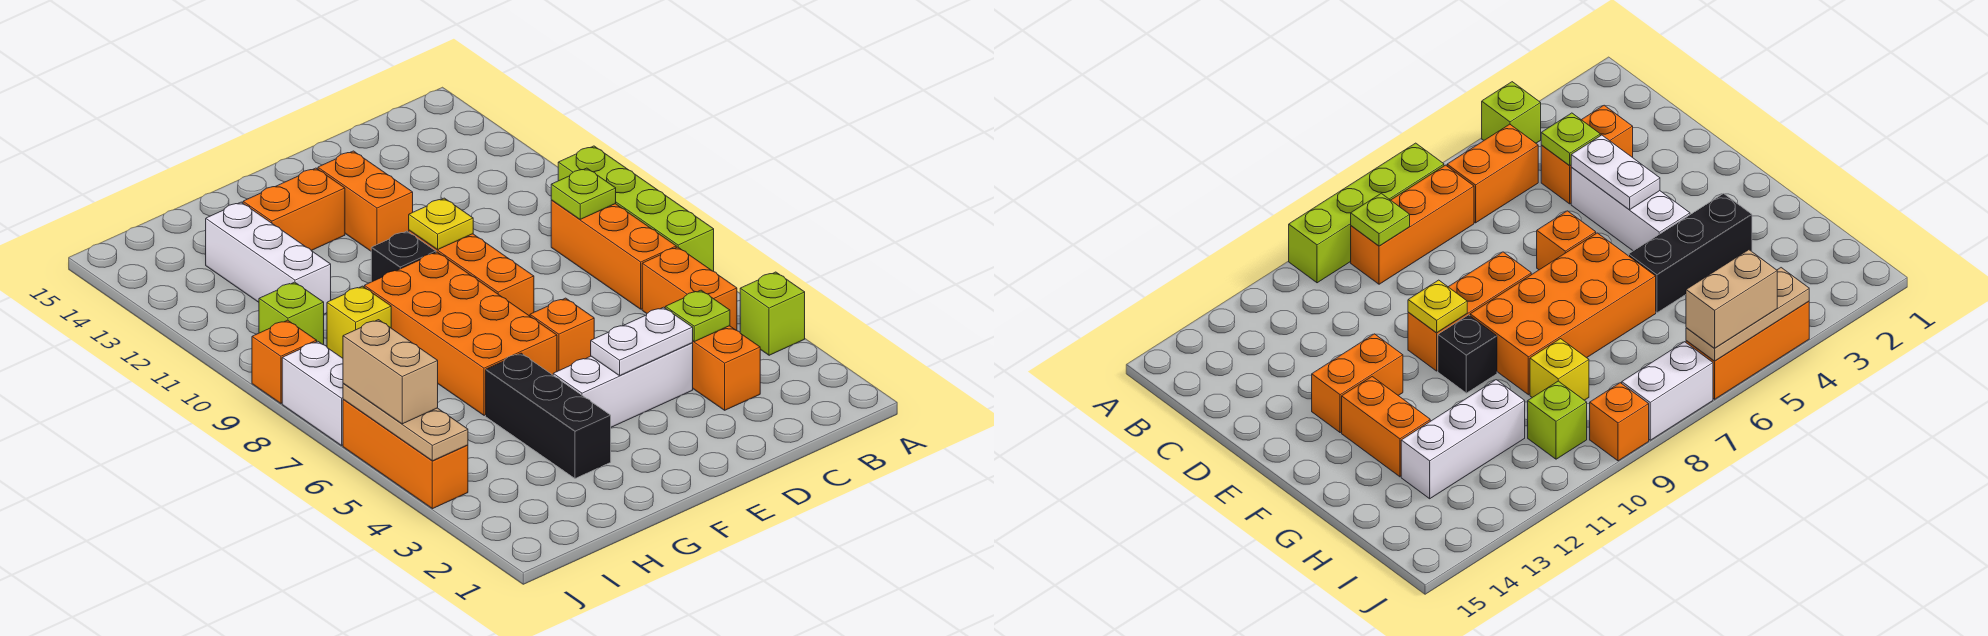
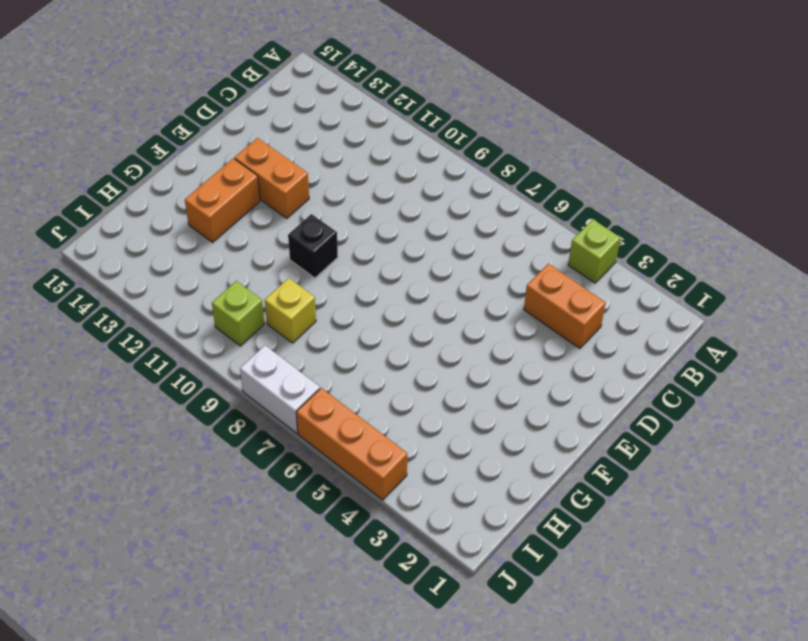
none -> lime brick A7:A10 level 1
none -> orange brick B5:B6 level 1
none -> orange brick B7:B9 level 1

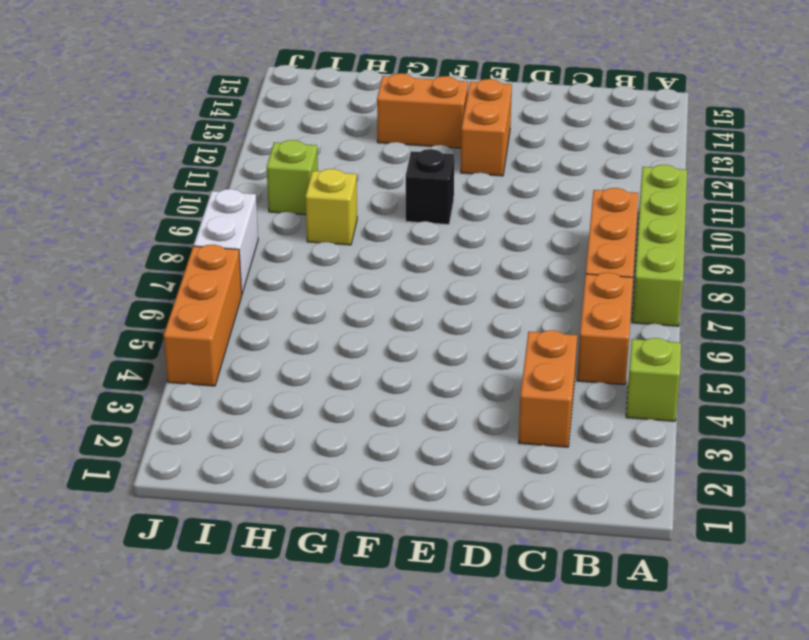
none -> white brick D4:F4 level 1
none -> orange brick E6 level 1
none -> orange brick E8:E10 level 1

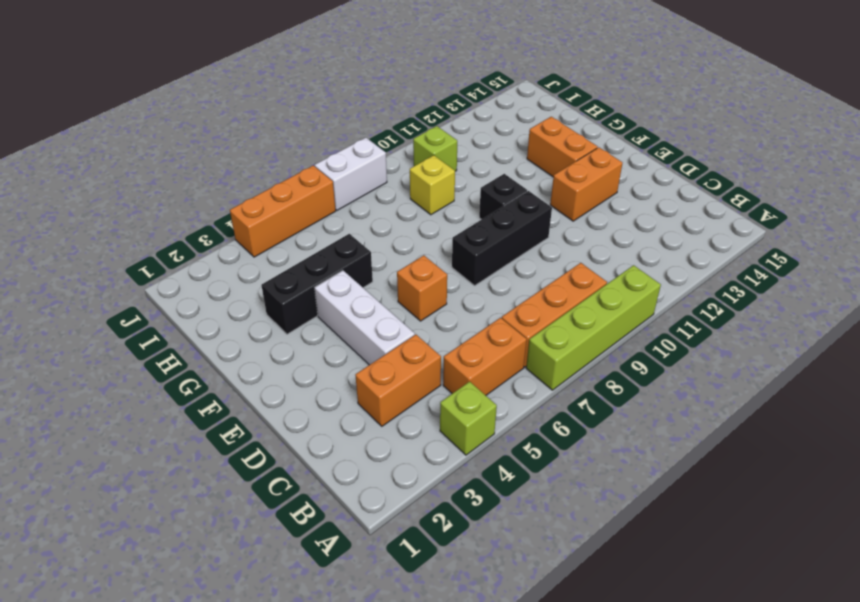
black brick E8:E10 level 1 -> orange brick E8:E10 level 1
none -> orange brick F6:G9 level 1
none -> white brick H11:H13 level 1
none -> orange brick J9 level 1

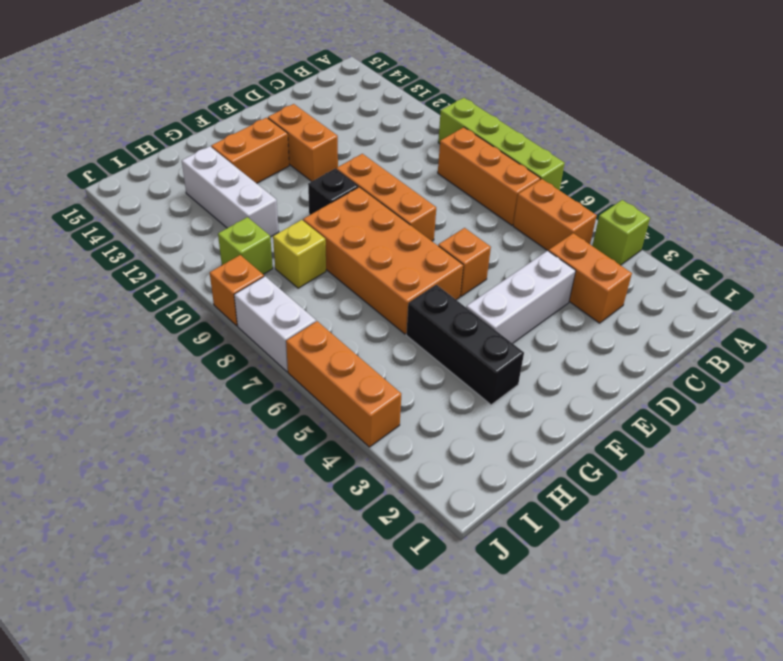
none -> lime plate B9 level 2
none -> lime plate C4 level 2
none -> white plate D4:E4 level 2

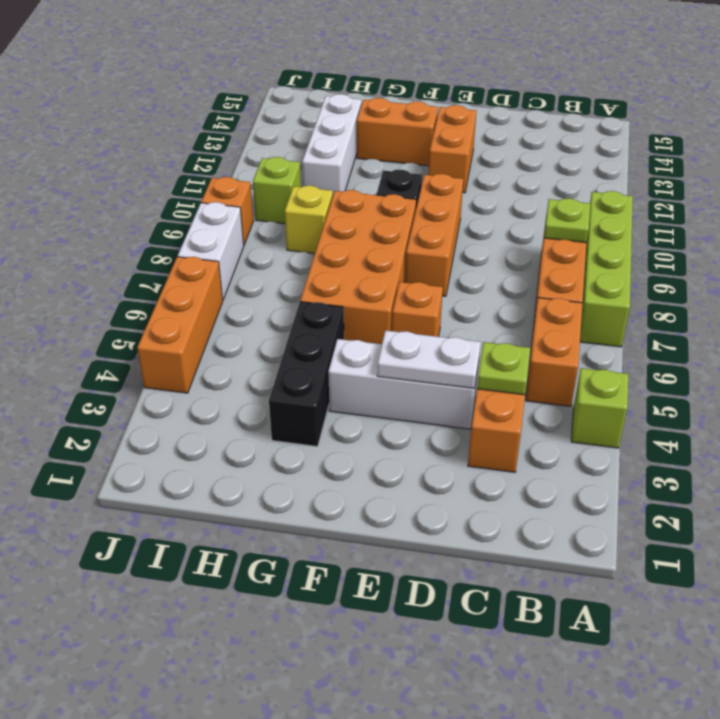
none -> yellow plate E10 level 2
none -> tan plate J4:J6 level 2
none -> tan brick J5:J6 level 3

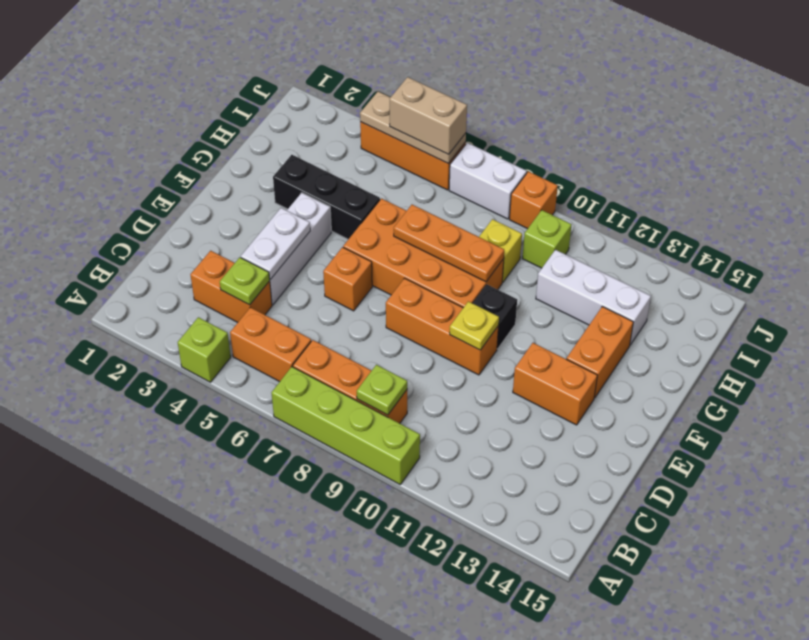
orange plate G7:G9 level 2 -> none

